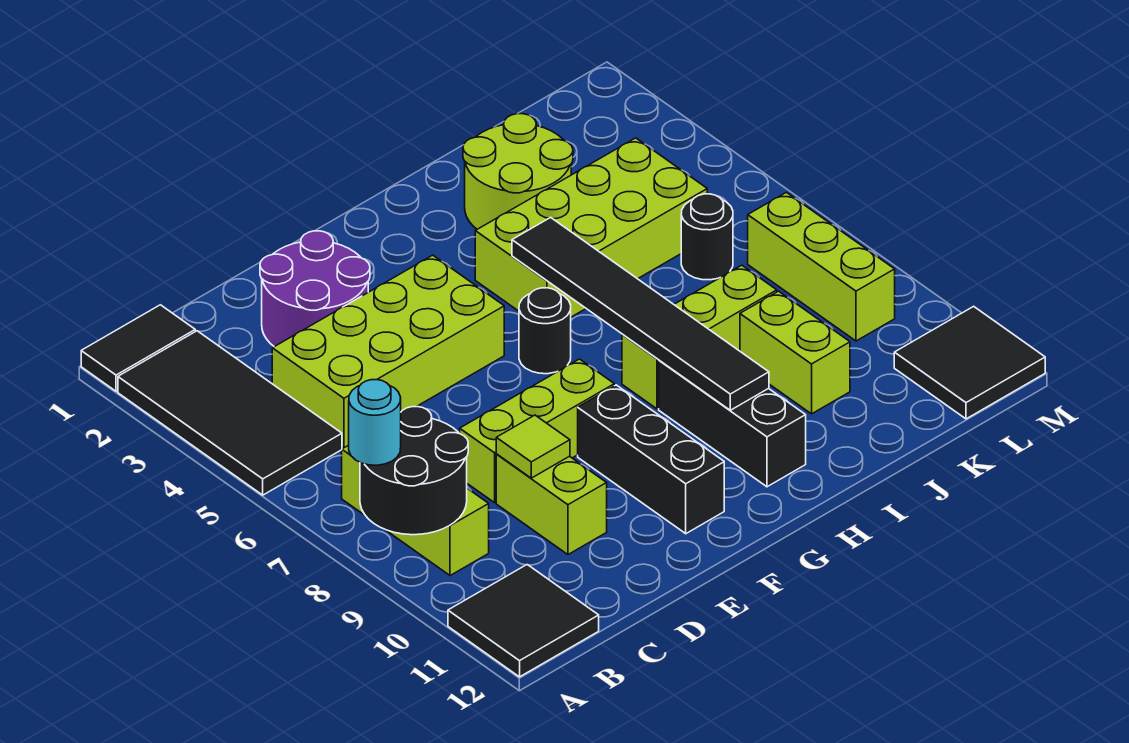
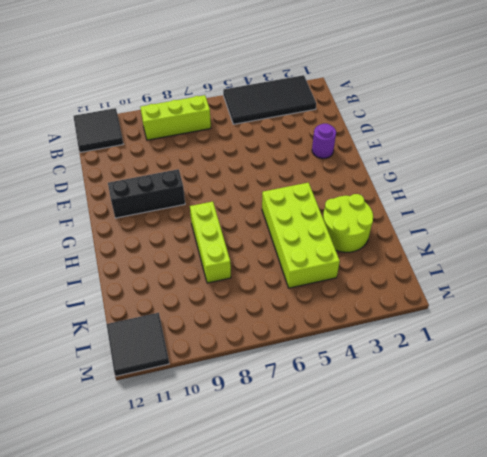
purple round brick E2 level 1 -> purple round brick D2:E3 level 1
none -> black tile A1:B1 level 1
none -> lime brick C4:F5 level 1
none -> lime brick D8:F8 level 1

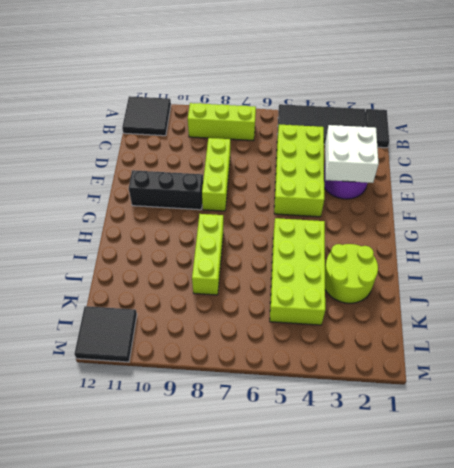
white brick D2:E3 level 2 -> none
none -> lime brick D9:D10 level 1
none -> black round brick G6 level 1
none -> black brick H9:H11 level 1

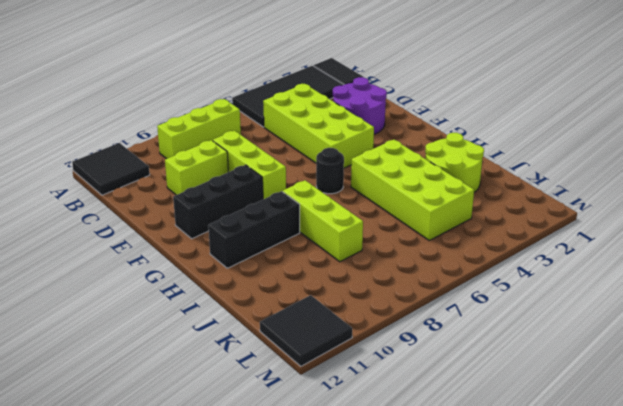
none -> lime brick J9:J10 level 1
none -> black round brick K6 level 1
none -> lime brick L7:L9 level 1

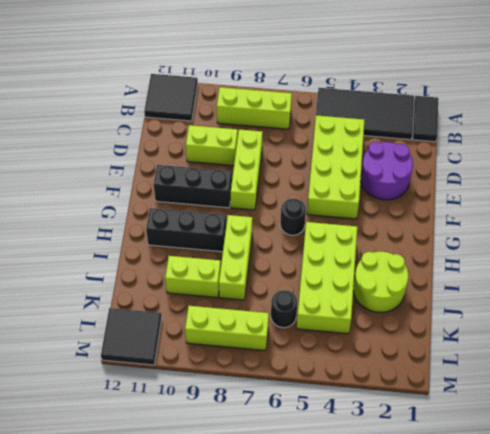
none -> black round brick A8:B9 level 2
none -> lime tile D9 level 2
none -> black tile H5:H10 level 2

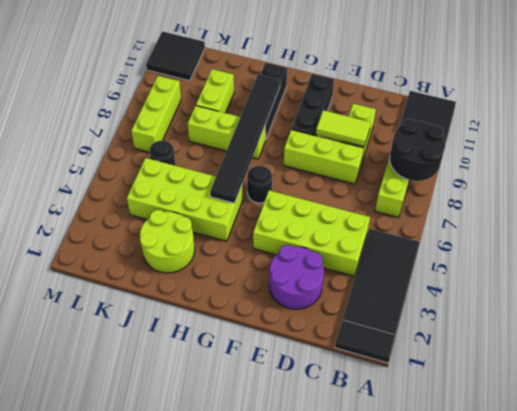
lime tile D9:E9 level 2 -> lime tile D9 level 2
none -> cyan round brick A8 level 3

